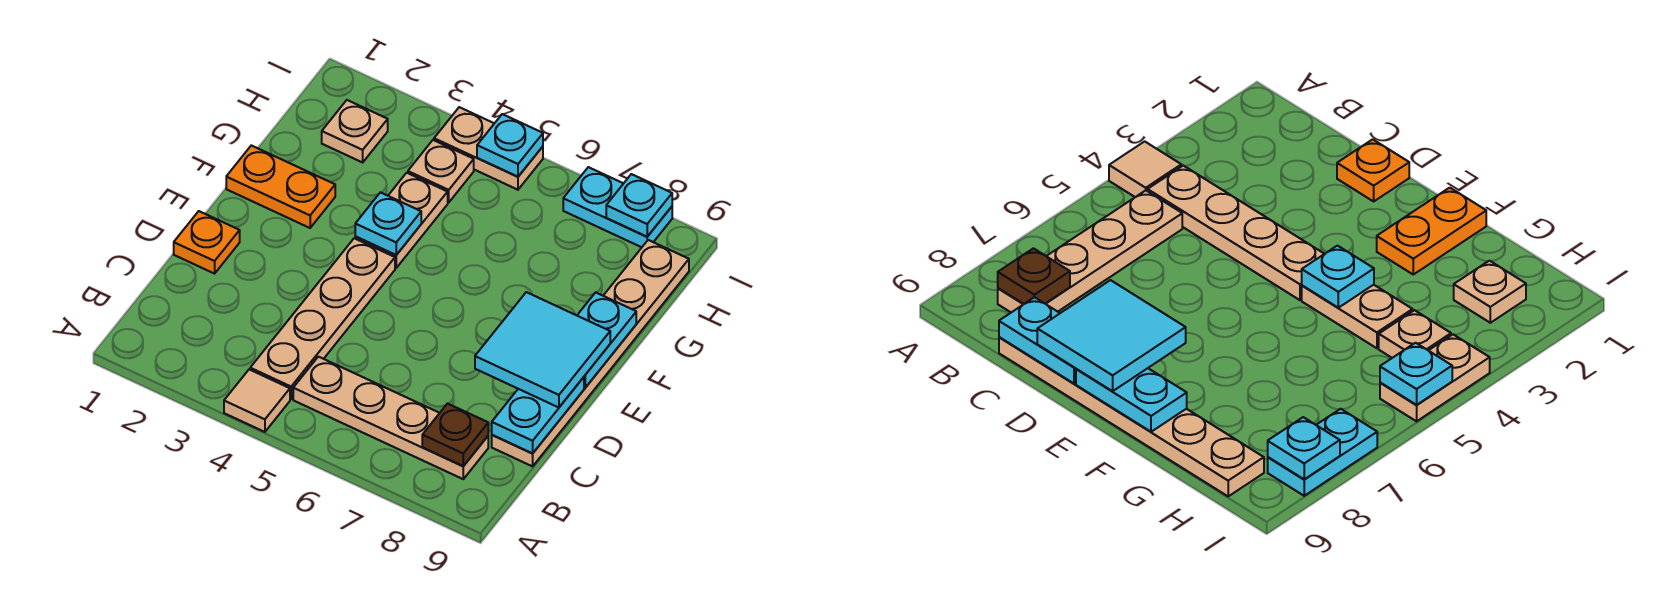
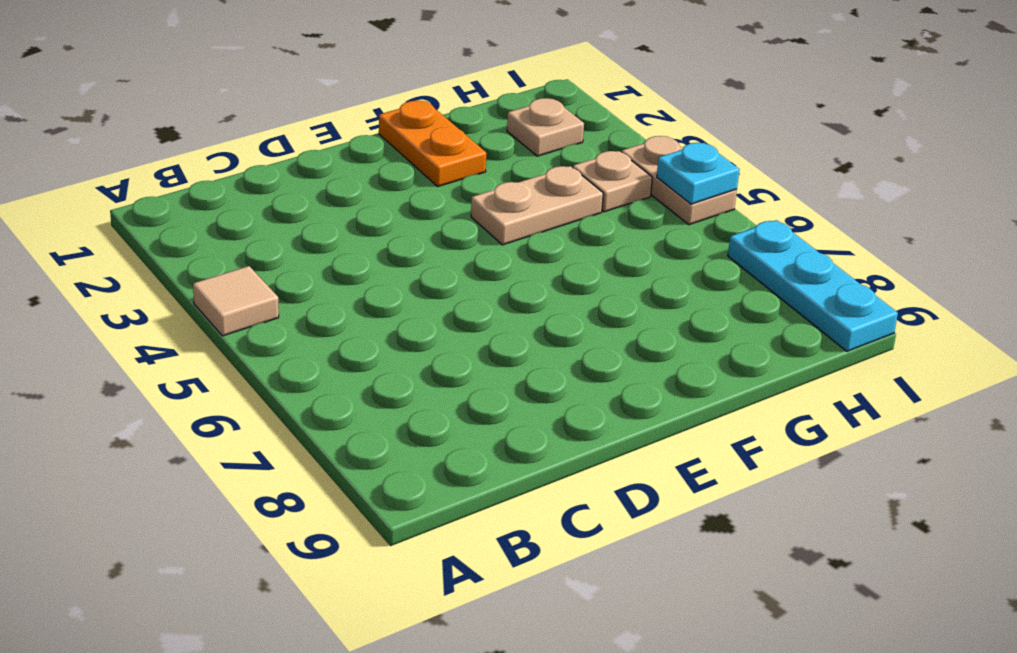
cyan plate I7:I9 level 1 -> cyan plate I7:I8 level 1
none -> tan plate B4:E4 level 1
none -> tan plate B5:B8 level 1
none -> tan plate C9:H9 level 1

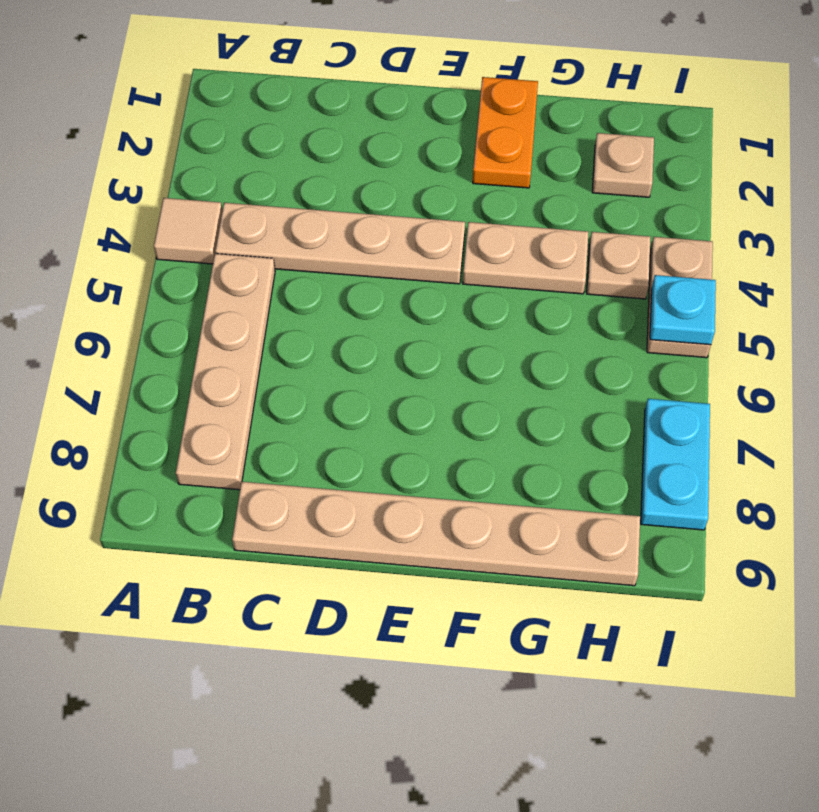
none -> orange plate D1 level 1
none -> brown plate B8 level 2
none -> cyan plate C9:D9 level 2

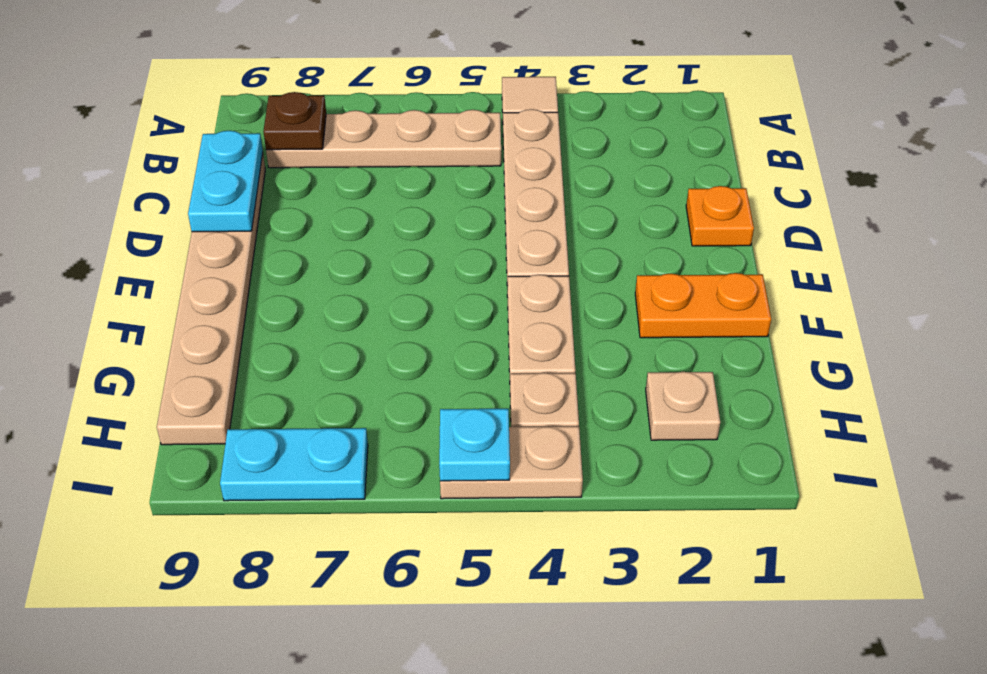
none -> cyan plate E9:F9 level 2
none -> cyan plate F4 level 2
none -> cyan plate I8 level 2

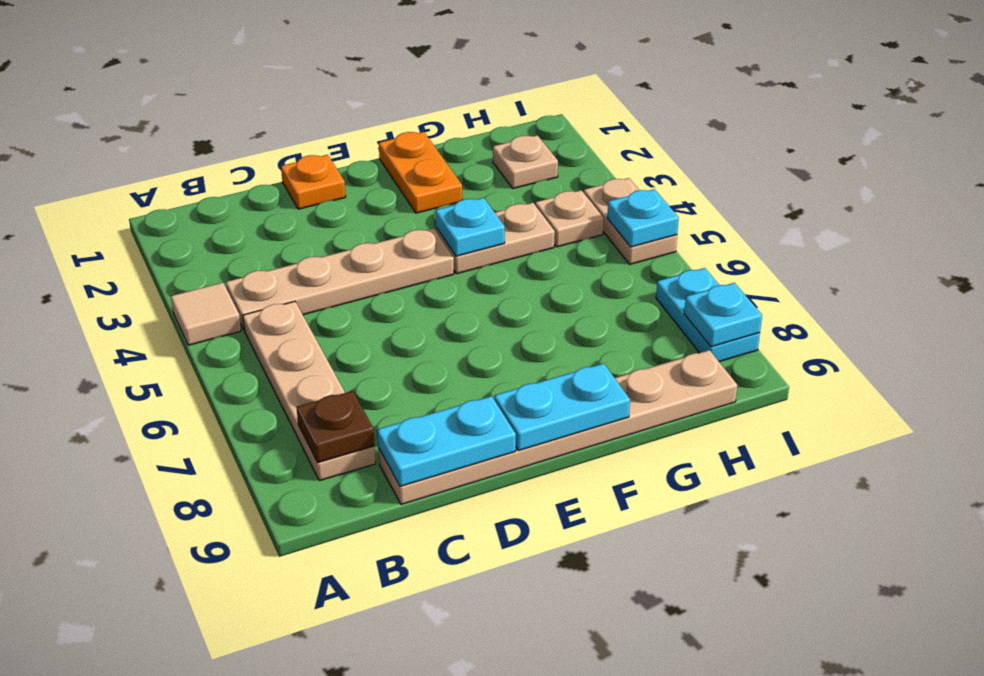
none -> cyan tile D8:E9 level 3

